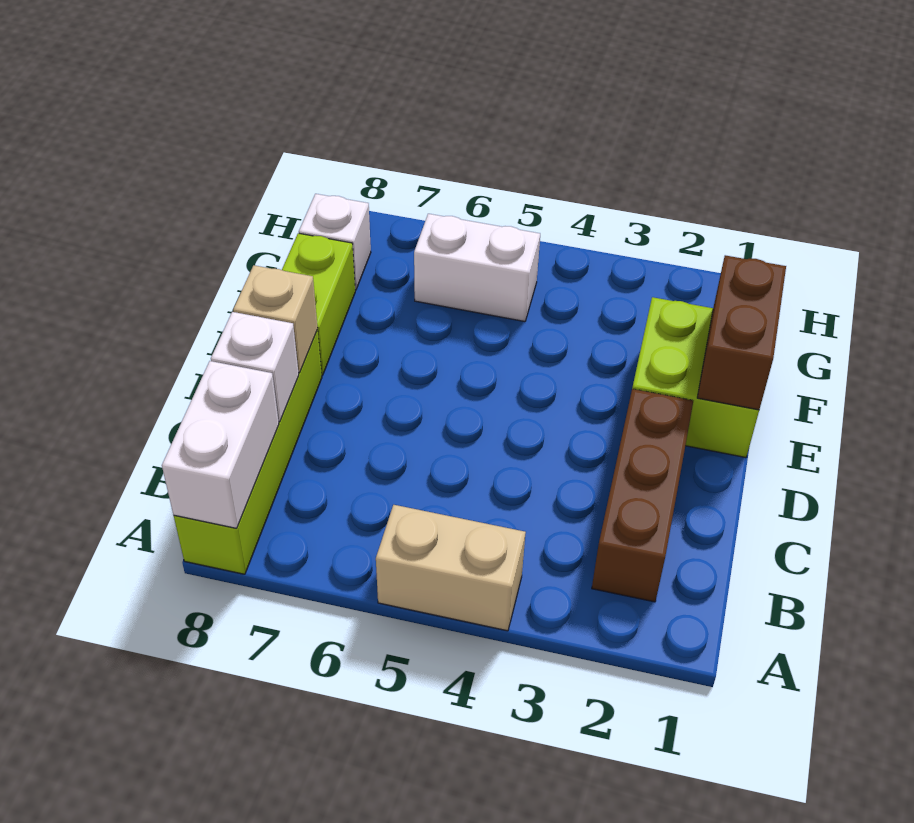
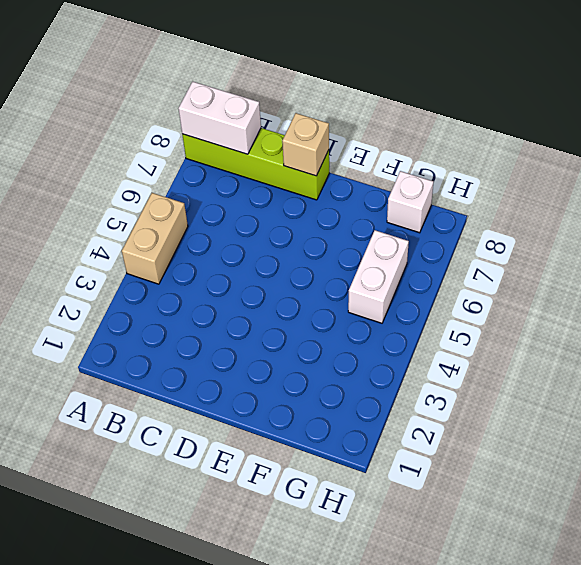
none -> brown brick B2:D2 level 1
none -> lime brick E1:F2 level 1

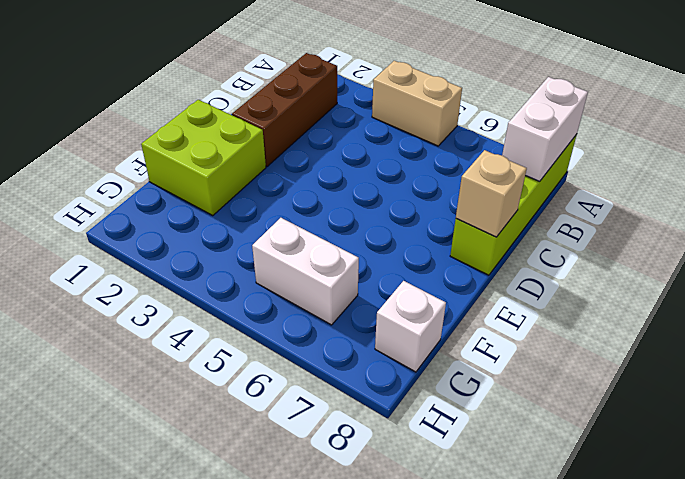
none -> lime brick E8:F8 level 1
none -> white brick C8 level 2

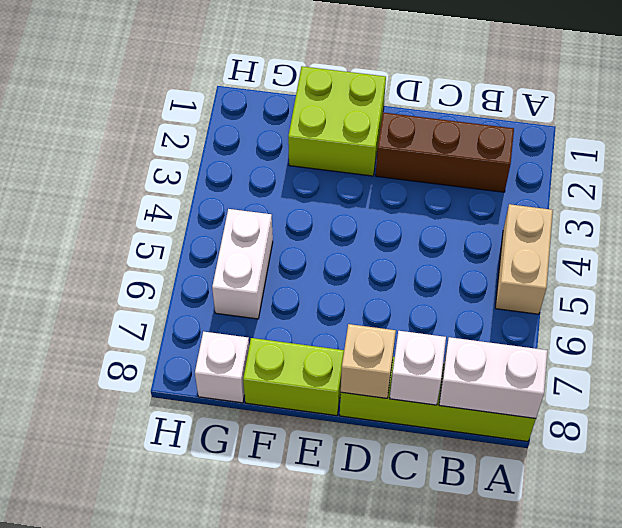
none -> brown brick E1:F1 level 2

